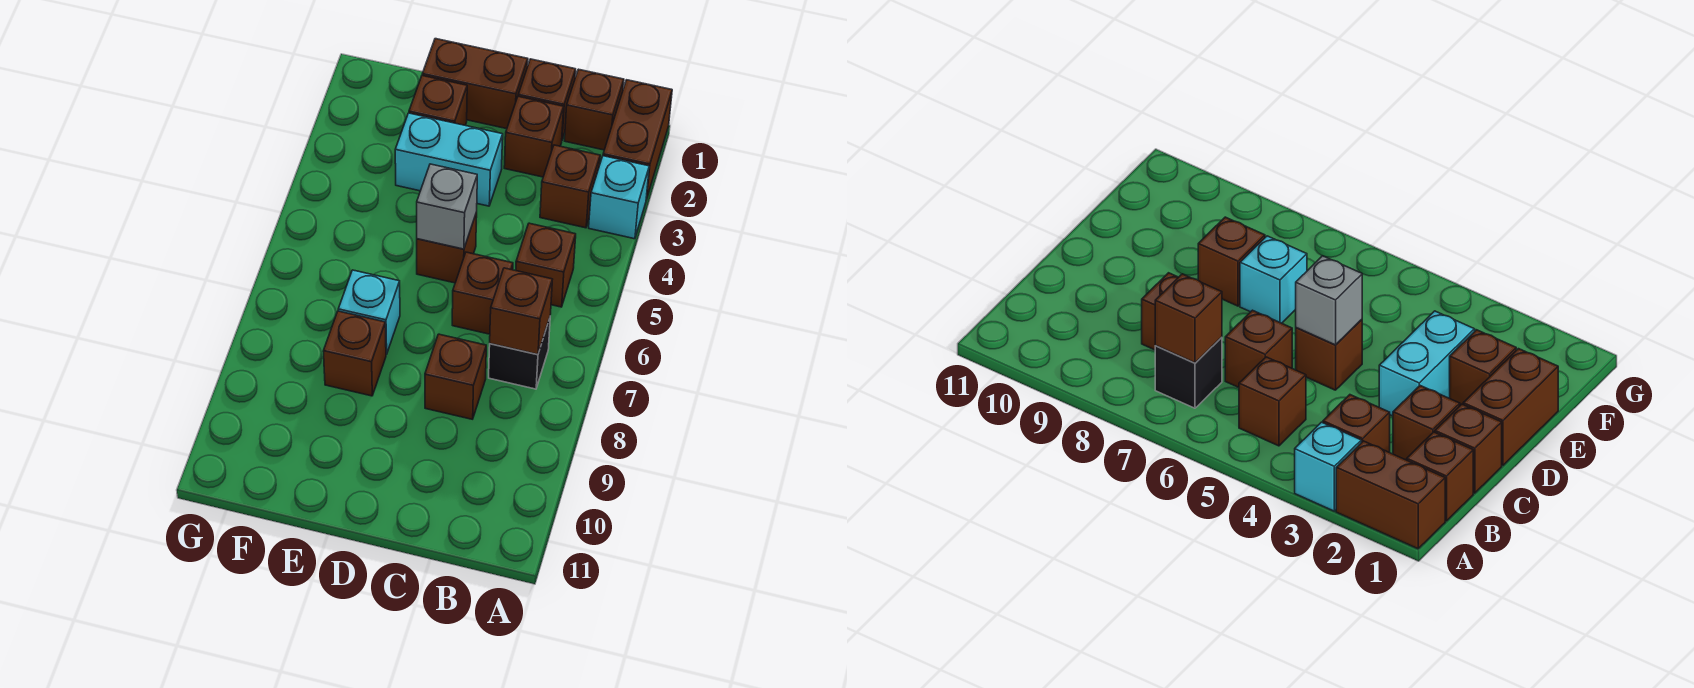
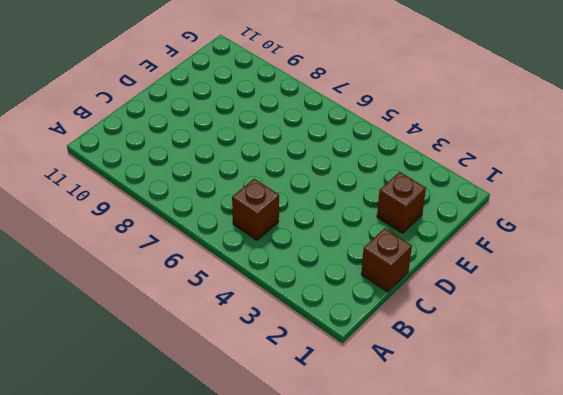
none -> brown brick A1:A2 level 1
none -> cyan brick A3 level 1
none -> brown brick B1 level 1

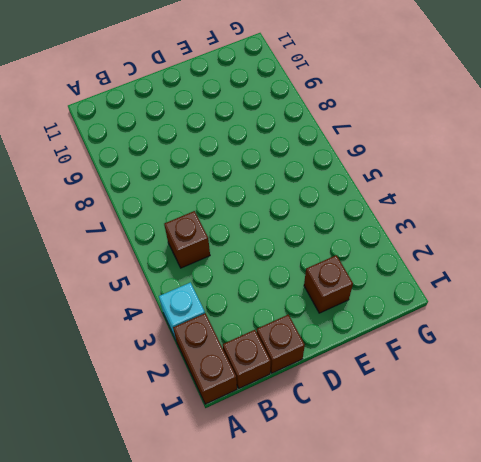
none -> brown brick B3 level 1
none -> black brick B7 level 1
none -> brown brick C2 level 1

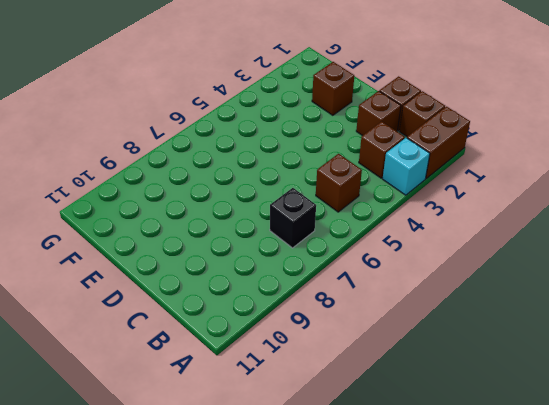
none -> brown brick C6 level 1
none -> brown brick C8 level 1
none -> brown brick D1:E1 level 1

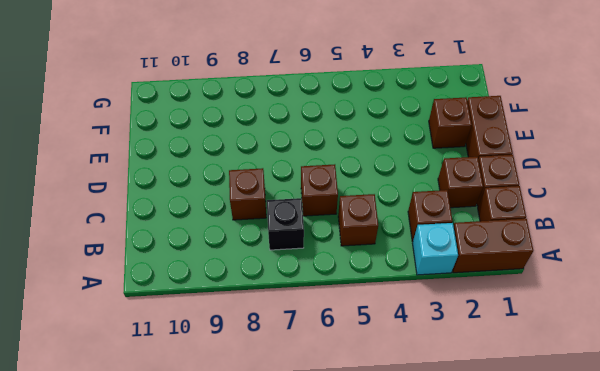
none -> cyan brick D3:E3 level 1
none -> brown brick D5 level 1
none -> cyan brick E7 level 1

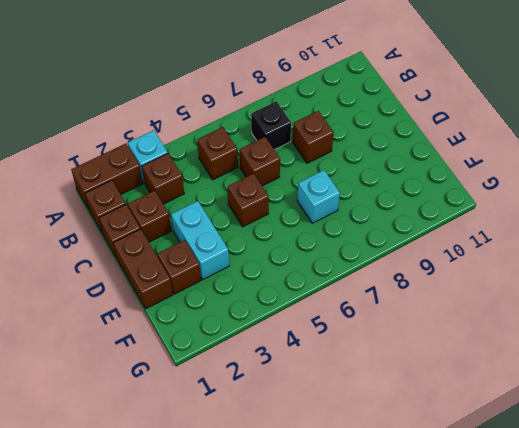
none -> brown brick E8 level 1
none -> brown brick B7 level 2
none -> grey brick D5 level 2

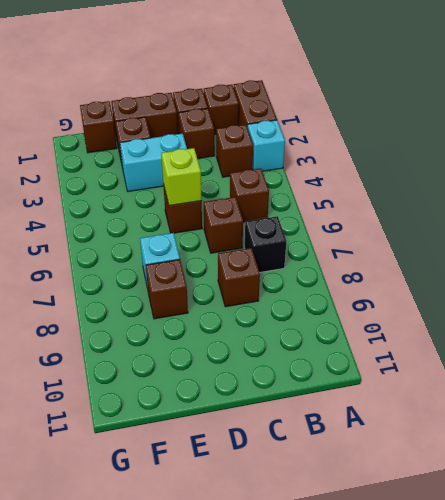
lime brick D5 level 2 -> grey brick D5 level 2
brown brick F1 level 1 -> brown brick B7 level 2

